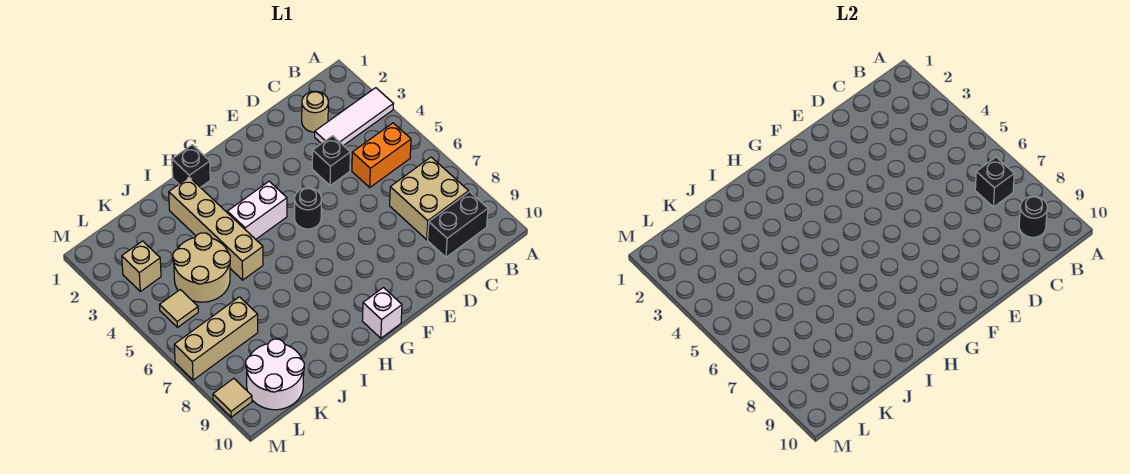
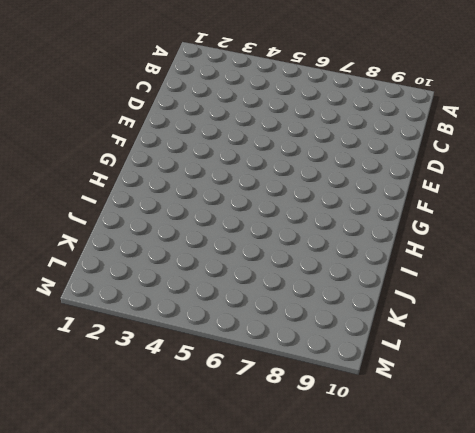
none -> white tile A3:C3 level 1
none -> orange brick B5:C5 level 1
none -> tan brick B7:C8 level 1

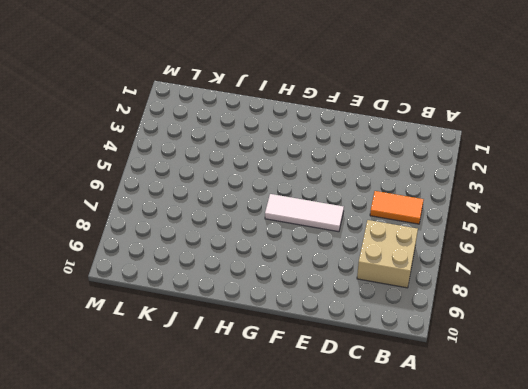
orange tile B5:C5 level 1 -> orange brick B5:C5 level 1
white tile E6:G6 level 1 -> white tile A3:C3 level 1
none -> black brick B9:C9 level 1
none -> tan round brick C2 level 1
none -> black brick D4 level 1

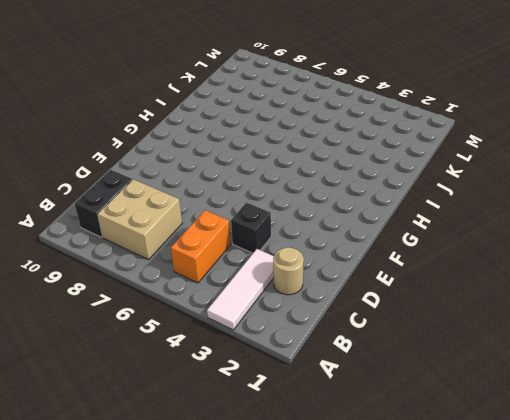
none -> black round brick F5 level 1
none -> white brick G4:H4 level 1
none -> white brick G10 level 1

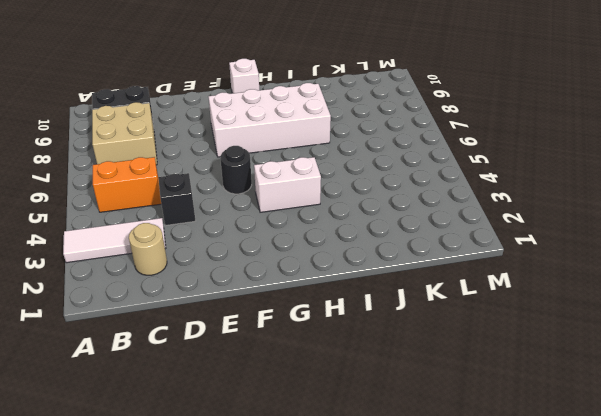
white brick F7:I8 level 1 -> none
none -> black brick H1 level 1
none -> tan brick I2:I5 level 1
none -> tan round brick J4:K5 level 1

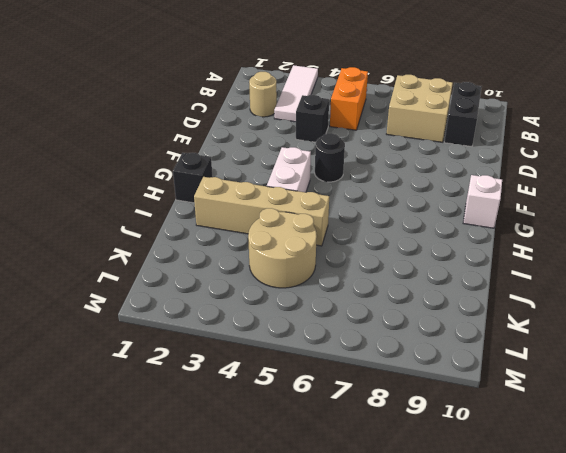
none -> tan brick K7:M7 level 1
none -> white round brick K9:L10 level 1
none -> tan brick L3 level 1

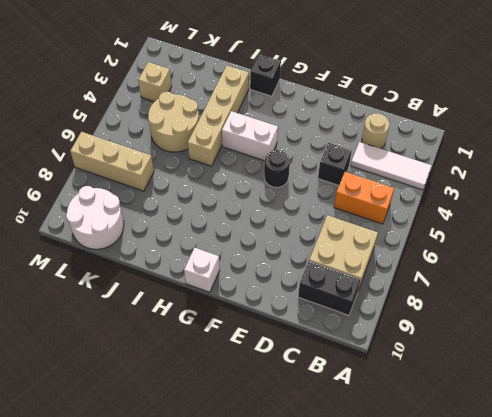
none -> tan tile L5 level 1
none -> tan tile M9 level 1
none -> black brick B7 level 2

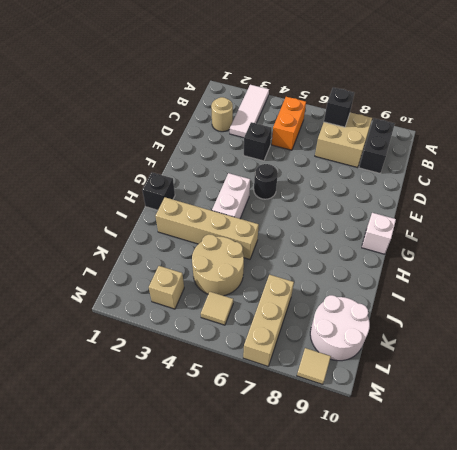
none -> black round brick B9 level 2

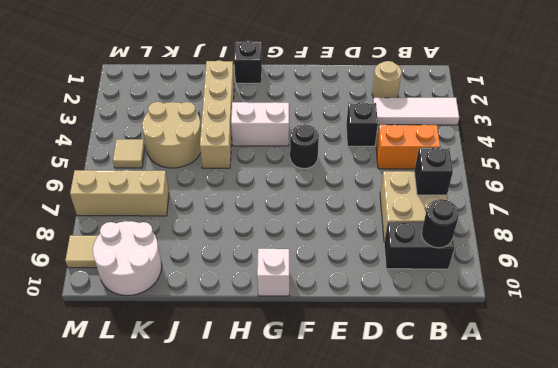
none -> tan brick L3 level 1

